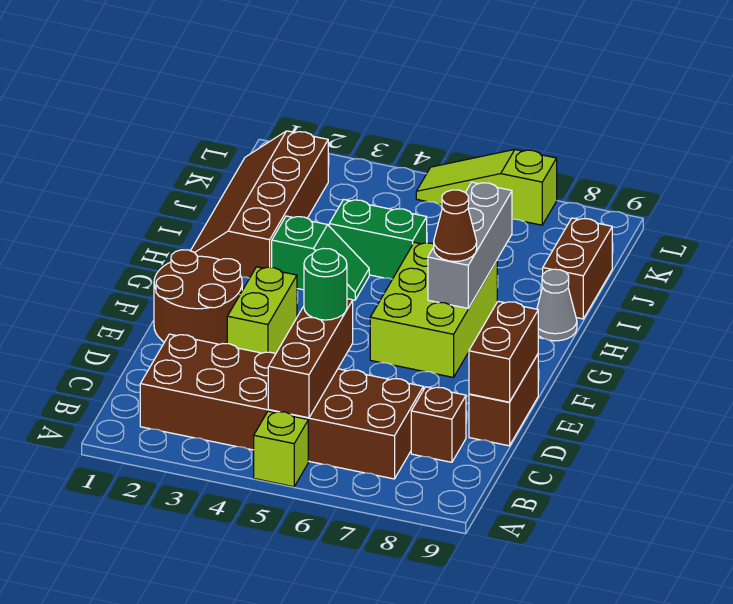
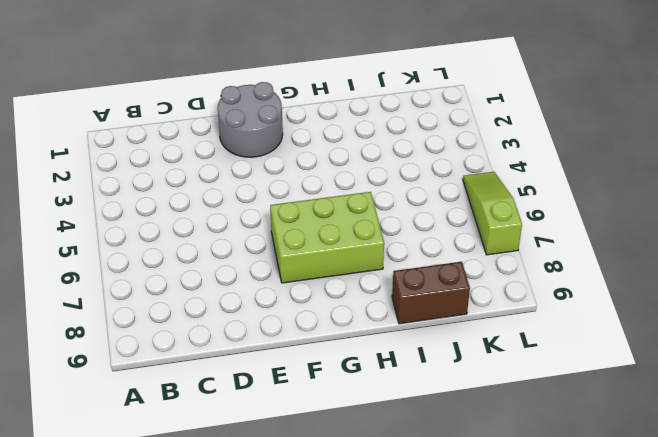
grey round brick E1:F2 level 1 -> brown round brick E1:F2 level 1
none -> lime brick A5 level 1
none -> brown brick B2:C7 level 1
none -> brown brick C8 level 1

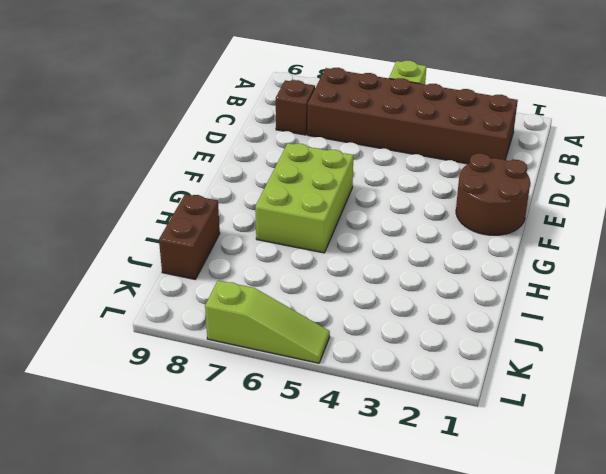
none -> brown brick D9:E9 level 1
none -> lime brick E3:F3 level 1
none -> brown slope H1:K2 level 1 top 2

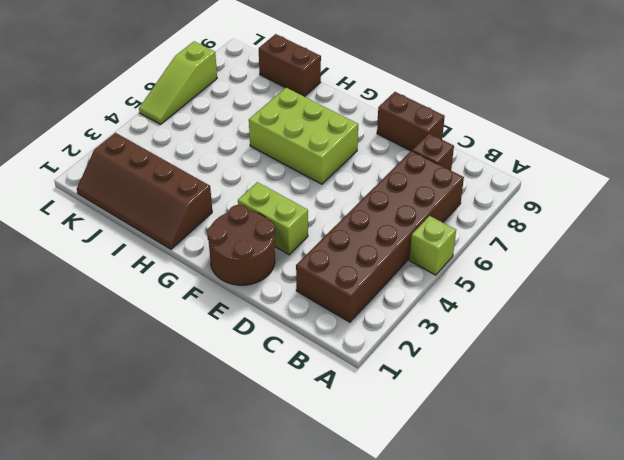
none -> green slope H3:H4 level 1 top 3
none -> grey cone H9 level 1
none -> green brick I4:I5 level 1

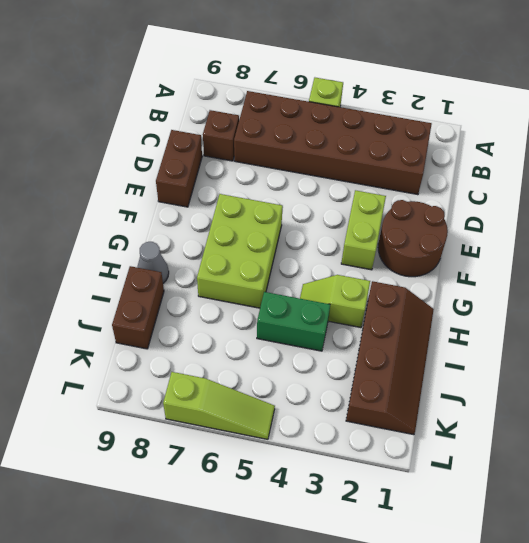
lime slope H3:H4 level 1 top 3 -> green slope H3:H4 level 1 top 3
none -> brown brick B5:D5 level 2
none -> brown brick D9:E9 level 2
none -> grey brick G7:I7 level 2

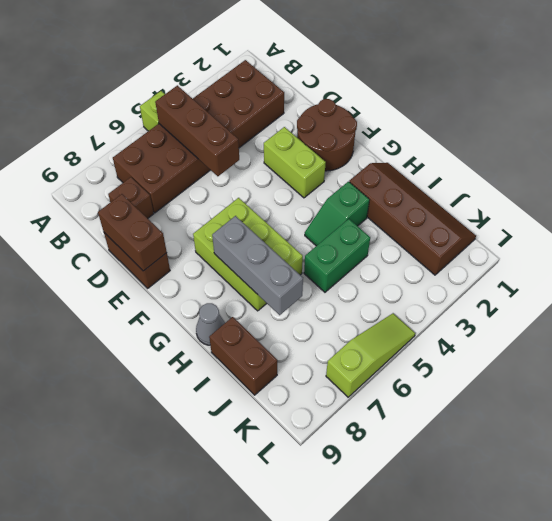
none -> green round brick D5 level 3
none -> brown cone G7 level 3

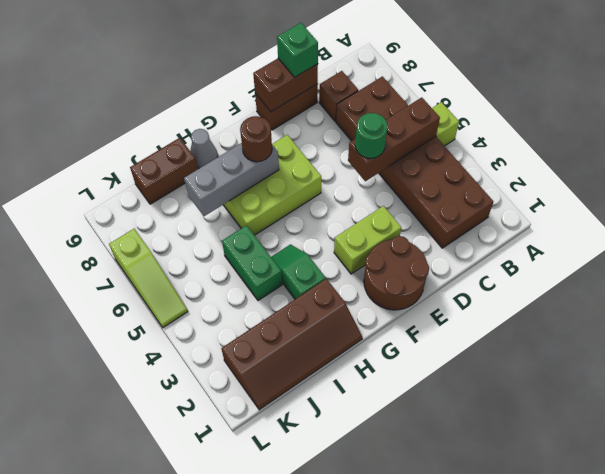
green brick D9 level 3 -> none
brown round brick G7 level 3 -> brown cone G7 level 3

